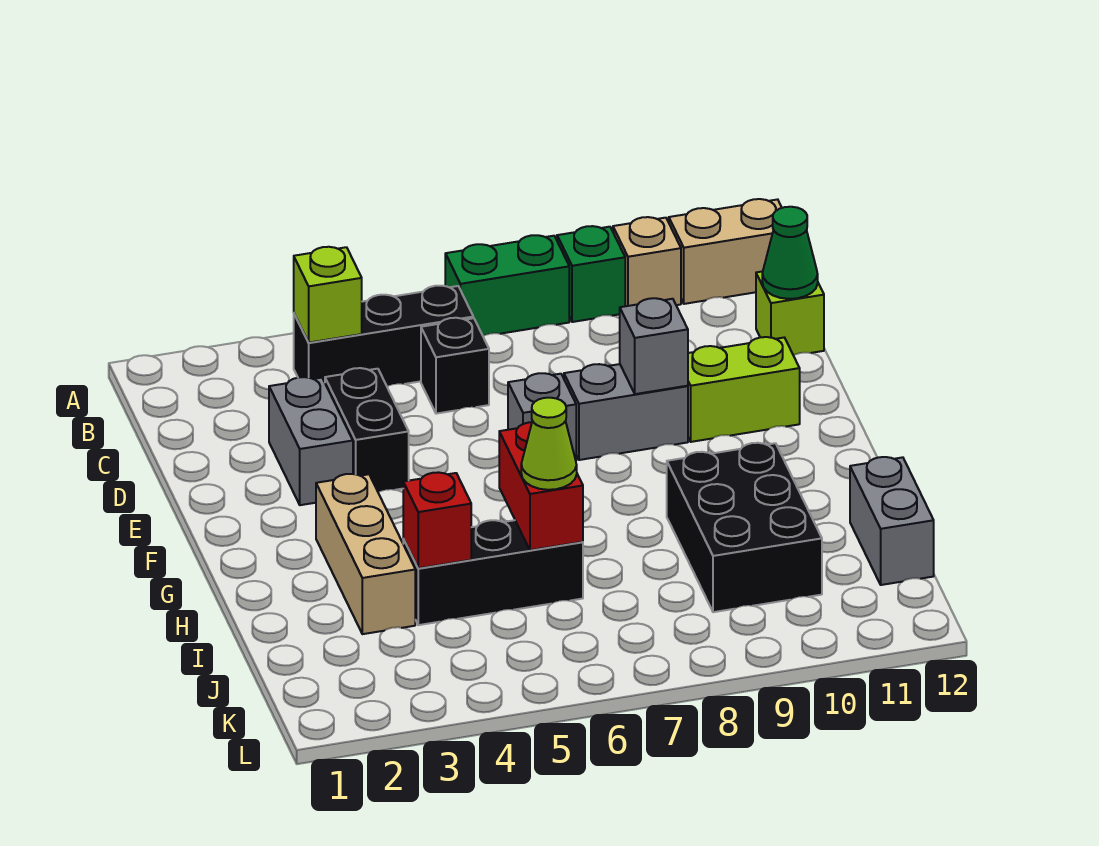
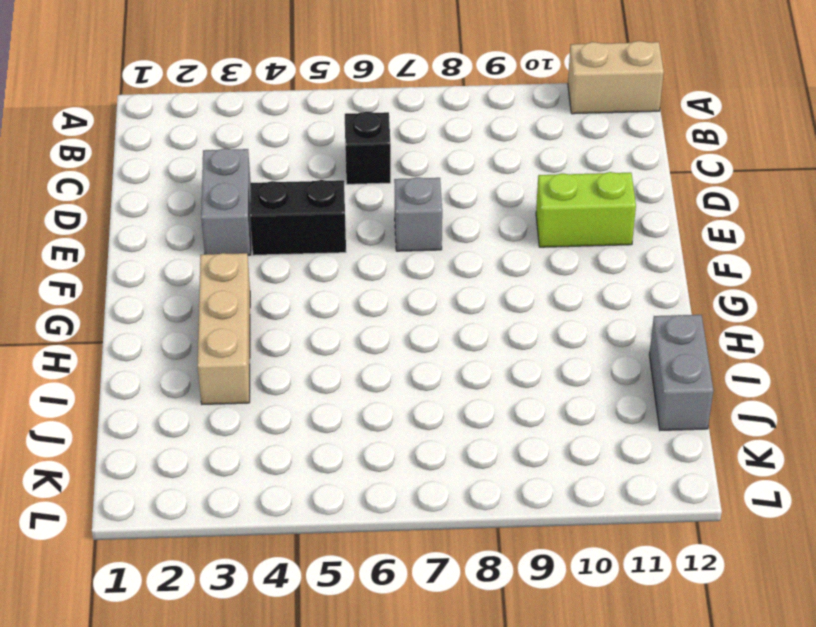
black brick E4:E5 level 1 -> black brick D4:E4 level 1
none -> green brick A7:A8 level 1
none -> green brick A9 level 1
none -> tan brick A10 level 1

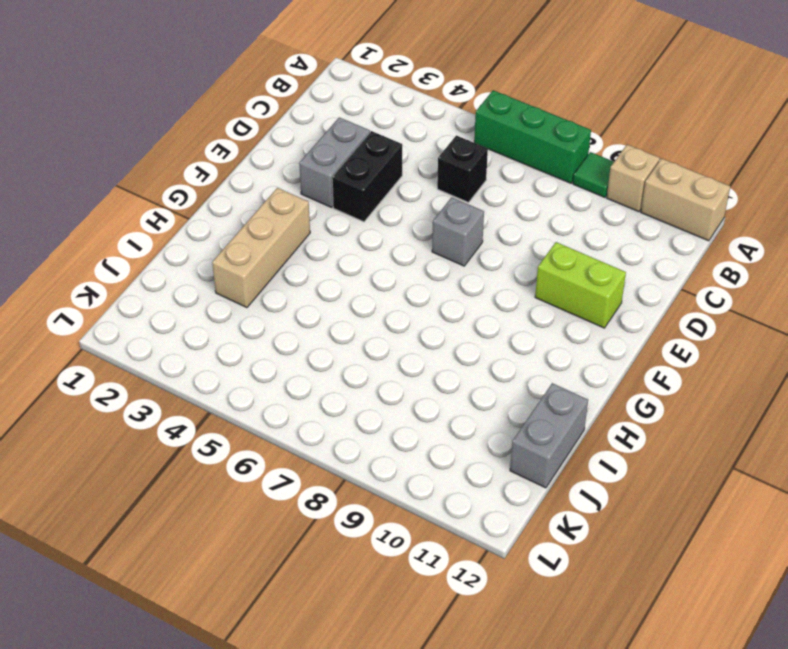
green brick A6:A8 level 1 -> green brick A7:A8 level 1
green tile A9 level 1 -> green brick A9 level 1
none -> black brick B4:B6 level 1
none -> lime brick C12 level 1
none -> grey brick E8:E9 level 1

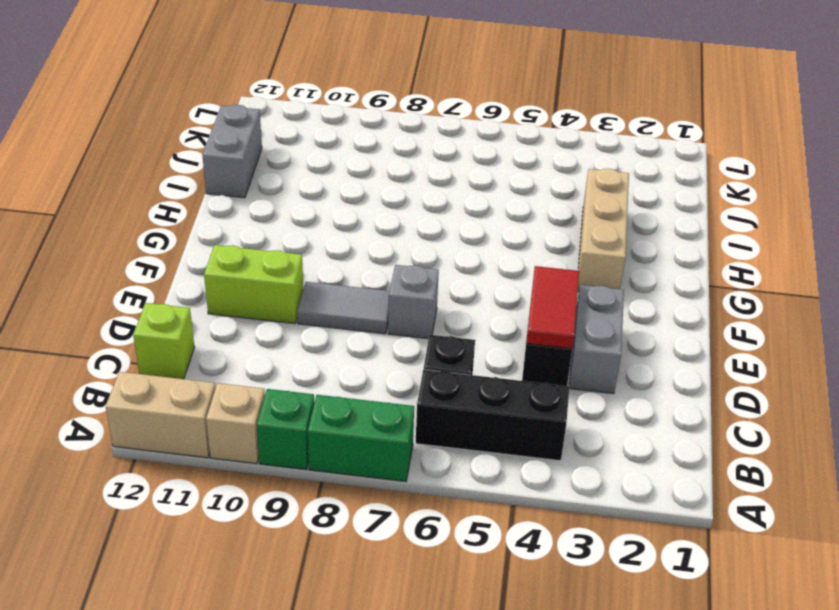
red tile D4:E4 level 2 -> none
grey tile E8:E9 level 1 -> grey brick E8:E9 level 1
none -> black brick H9:J10 level 1
none -> black brick I4:I6 level 1
none -> lime brick B4 level 2

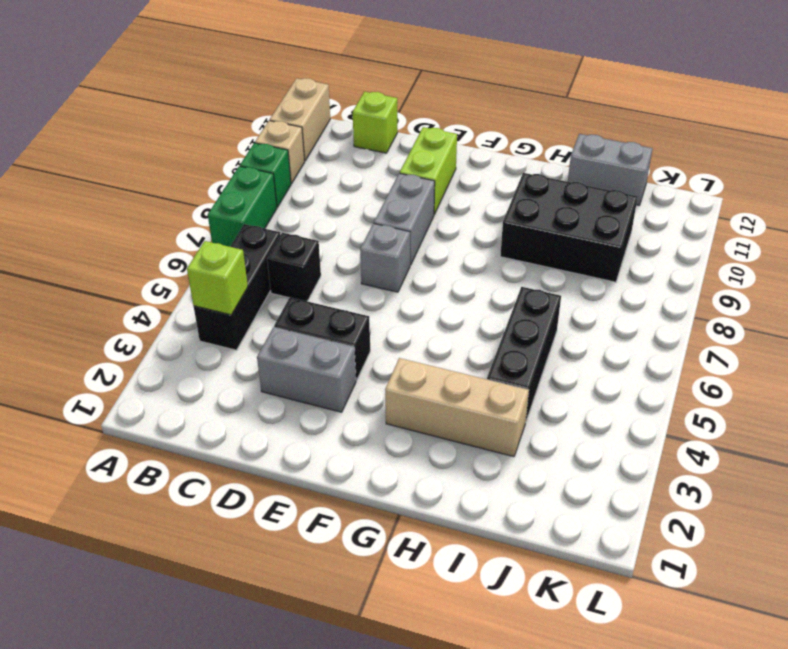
none -> green cone C12 level 2
none -> grey brick E9 level 2
none -> red brick H6:I6 level 2

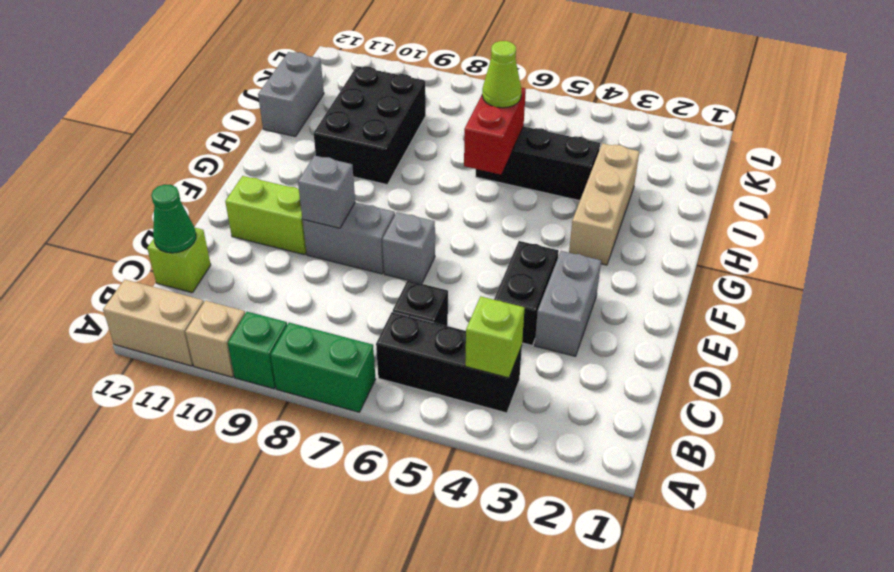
none -> red brick I4 level 2

